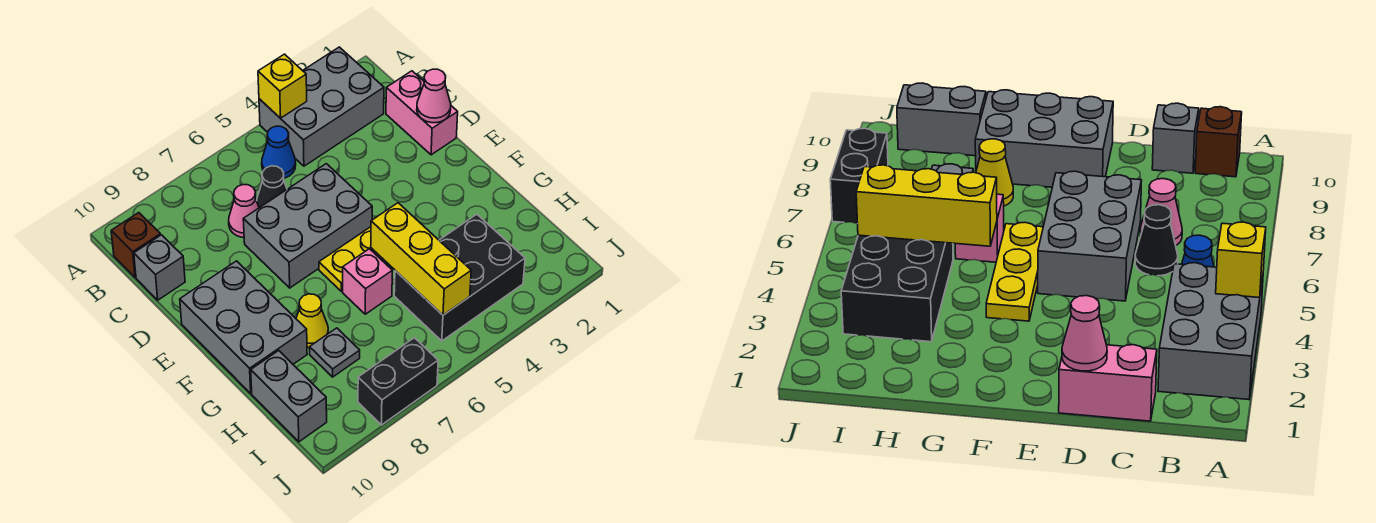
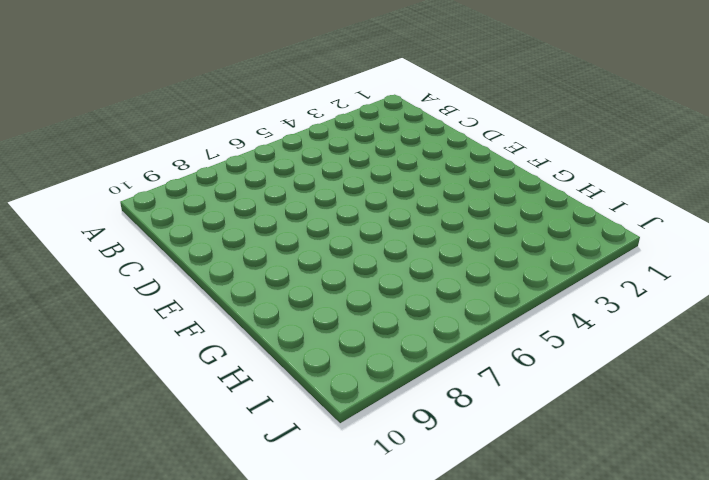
none -> grey brick A2:B4 level 1
none -> blue cone B5 level 1
none -> brown brick B10 level 1

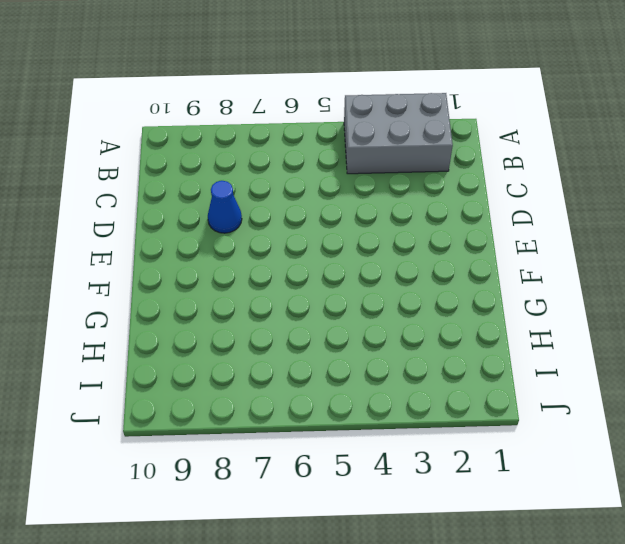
blue cone D8 level 1 -> blue cone B5 level 1
none -> brown brick B10 level 1
none -> pink brick C1:D1 level 1
none -> black cone C6 level 1

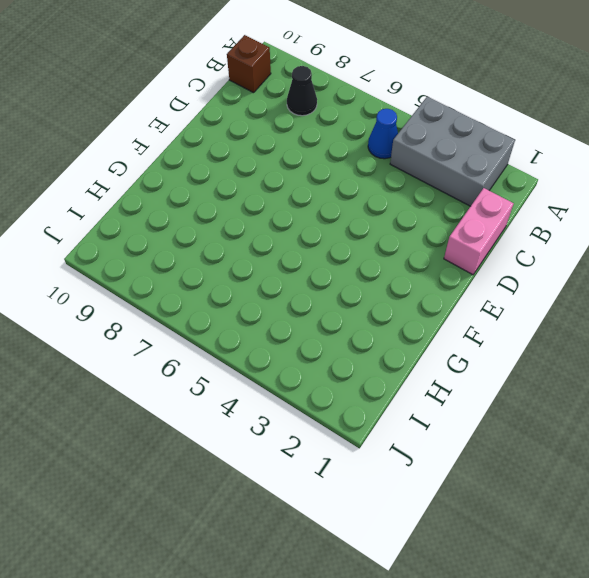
black cone B8 level 1 -> black cone C6 level 1
none -> pink cone C7 level 1
none -> grey brick C10 level 1
none -> grey brick D5:E7 level 1

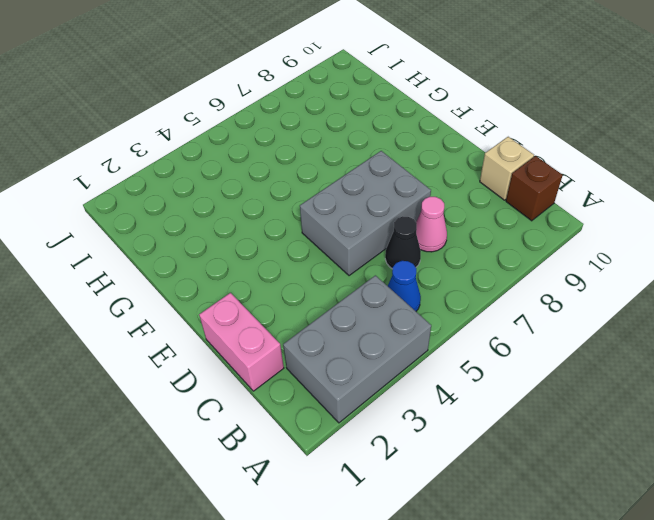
tan brick C10 level 1 -> grey brick C10 level 1
none -> grey brick E9:G10 level 1
none -> yellow plate F4:F6 level 1
none -> pink brick G6 level 1

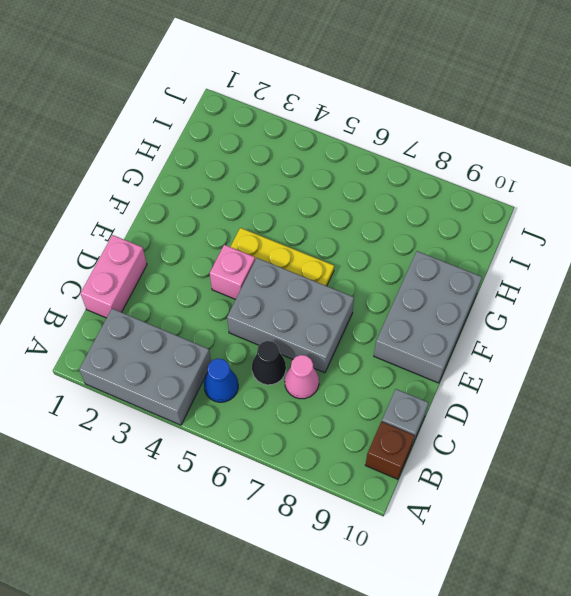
pink brick E4 level 1 -> pink brick G6 level 1
none -> yellow cone G8 level 1
none -> black brick H3:I5 level 1
none -> grey plate H8 level 1

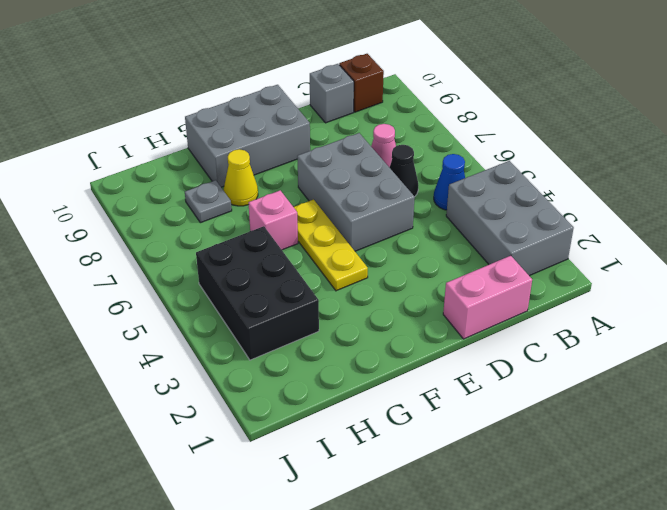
none -> grey brick H10:I10 level 1
none -> black brick J7:J8 level 1
none -> yellow brick A4 level 2

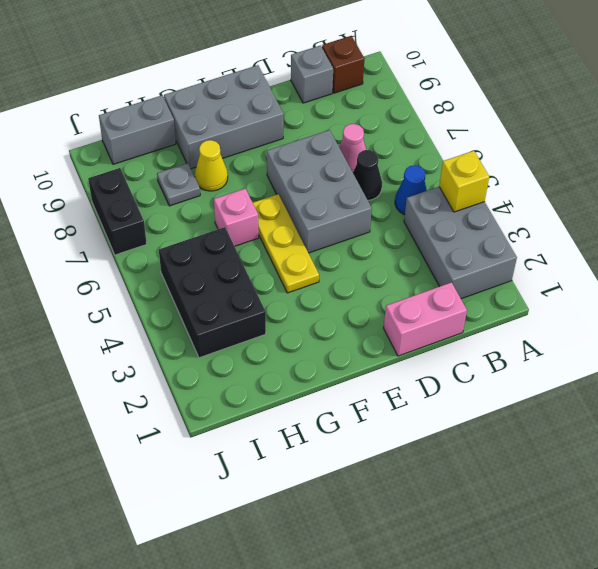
none -> pink cone D1 level 2
none -> yellow brick G5:I5 level 2

